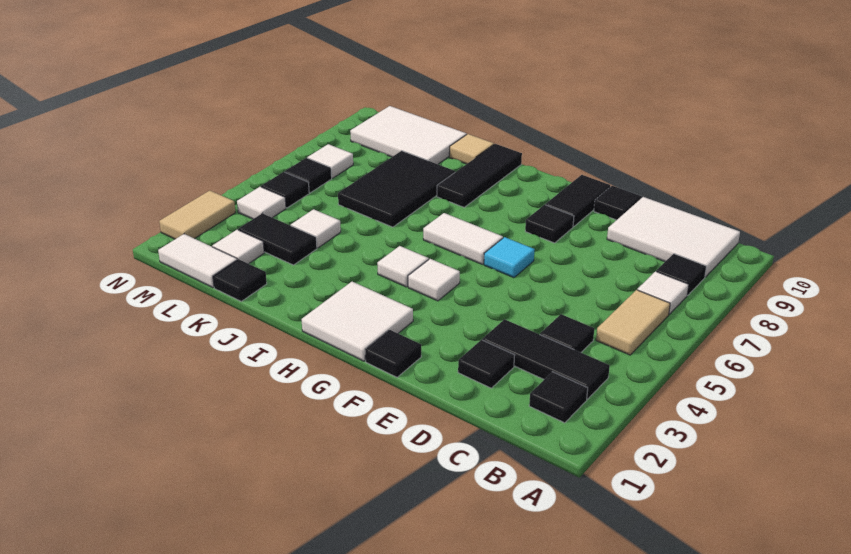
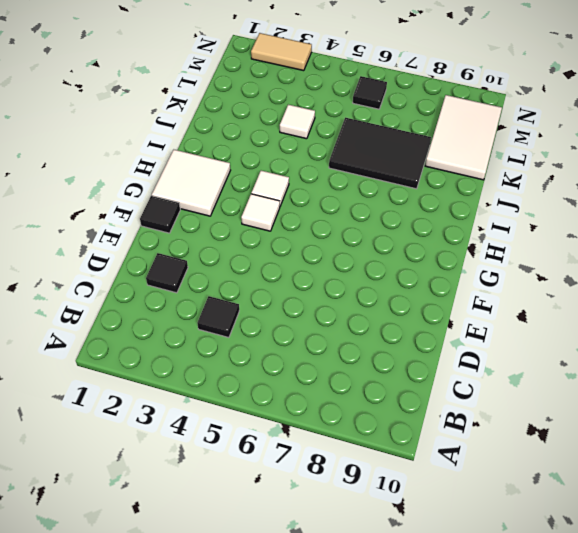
none -> black tile B2 level 1
none -> black tile B3:D3 level 1
none -> tan tile B5:B6 level 1
none -> white tile B7 level 1

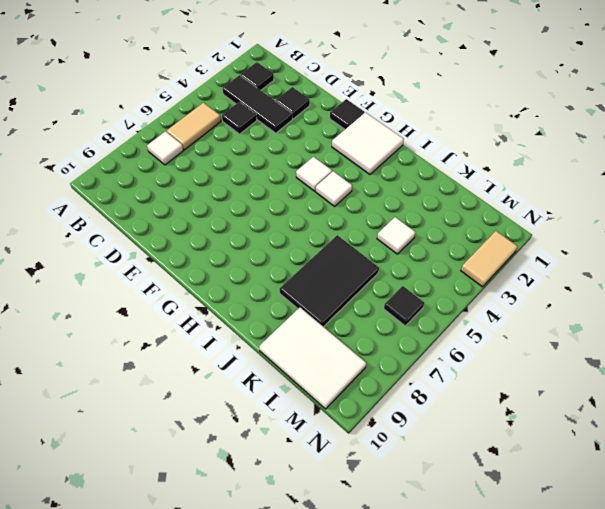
none -> black tile B8 level 1
none -> white tile B9:D10 level 1
none -> black tile E10 level 1
none -> cyan tile F6 level 1

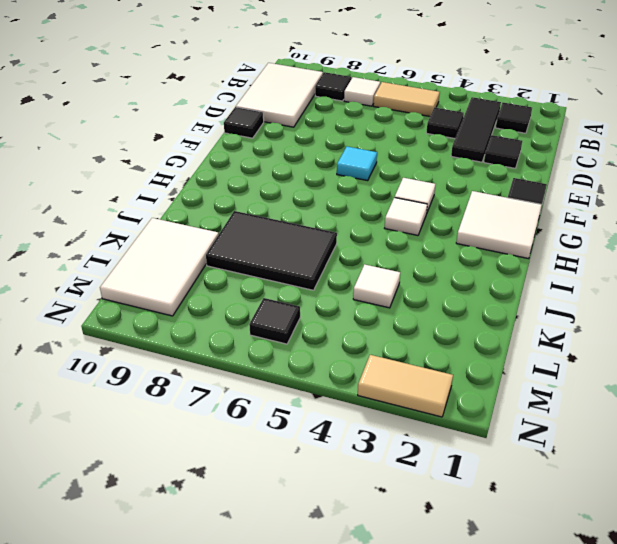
none -> black tile F8 level 1
none -> black tile F9:F10 level 1
none -> white tile G6:H6 level 1
none -> black tile I8:I10 level 1

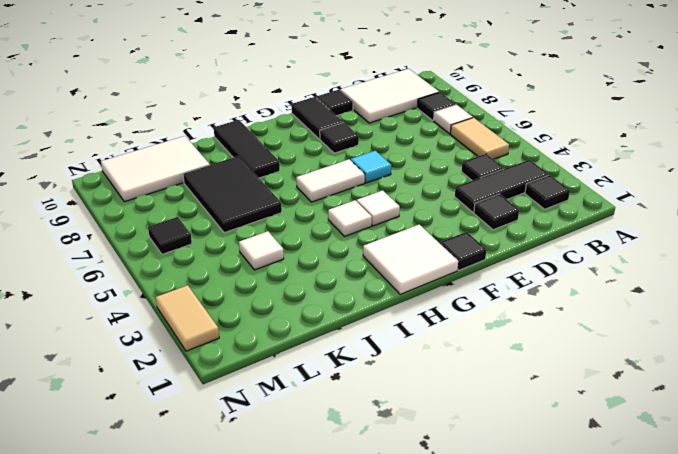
none -> tan tile J10 level 1
none -> black tile K1 level 1
none -> black tile K3:L3 level 1
none -> white tile L1:M1 level 1

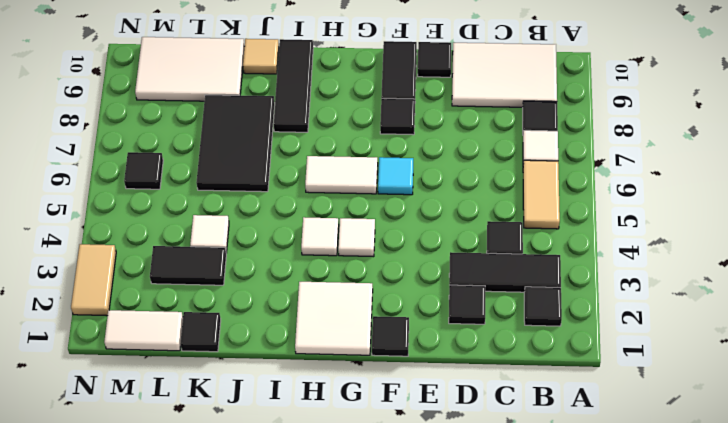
none -> white tile L2 level 1
none -> white tile M4 level 1
none -> black tile M5 level 1
none -> white tile M7 level 1

